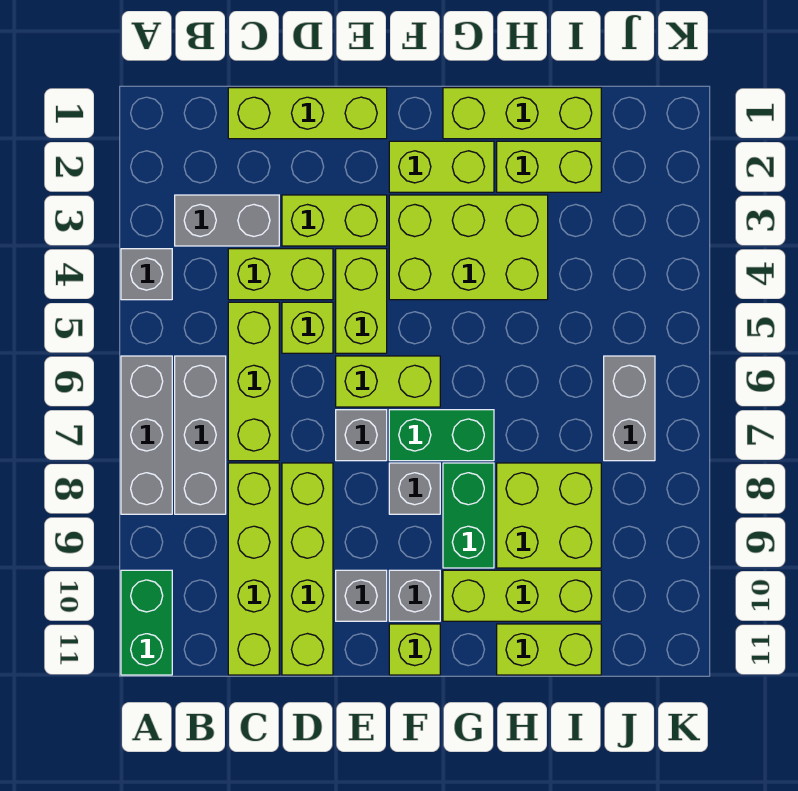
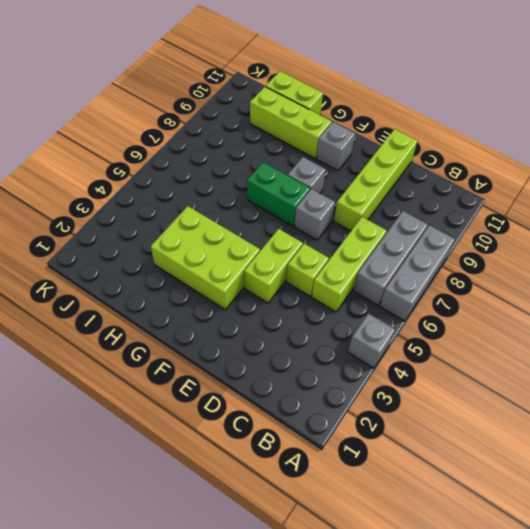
none -> green brick A10:A11 level 1
none -> grey brick B3:C3 level 1
none -> lime brick C1:E1 level 1

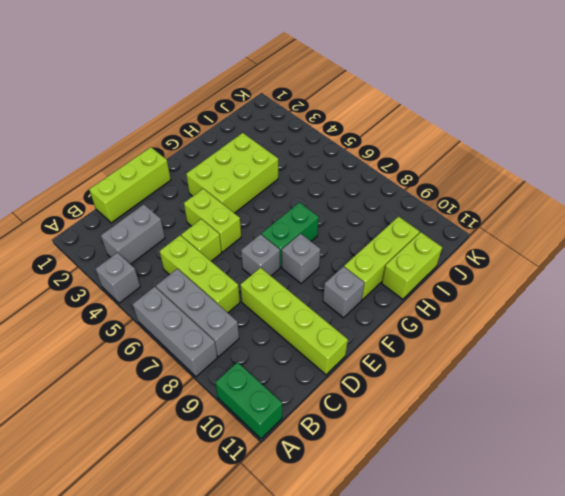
none -> lime brick C4:D4 level 1
none -> lime brick C8:C11 level 1
none -> lime brick D3:E3 level 1

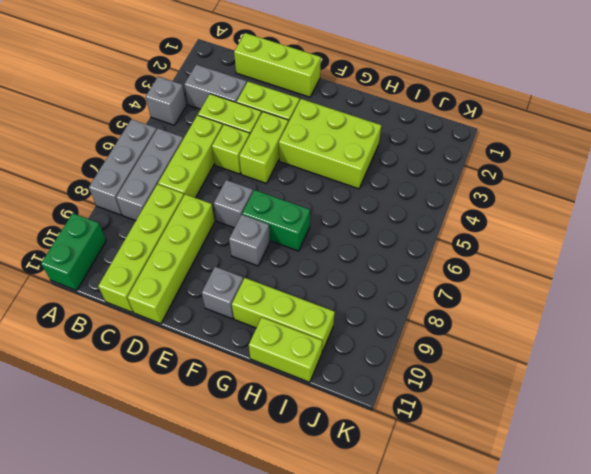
none -> lime brick E6:F6 level 1
none -> grey brick E10 level 1
none -> lime brick F2:G2 level 1

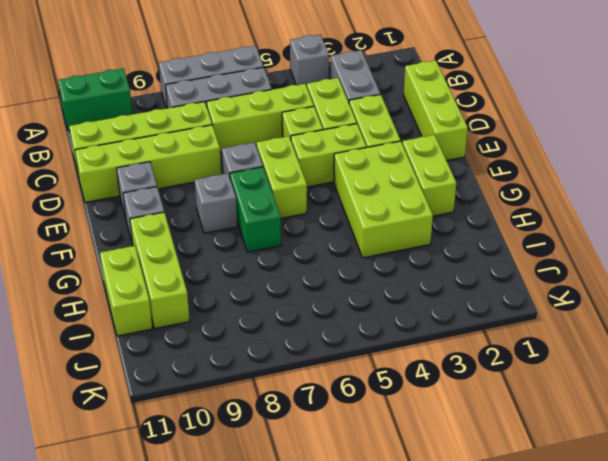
none -> lime brick F11 level 1
none -> lime brick G1:I1 level 1
none -> green brick G8:G9 level 1

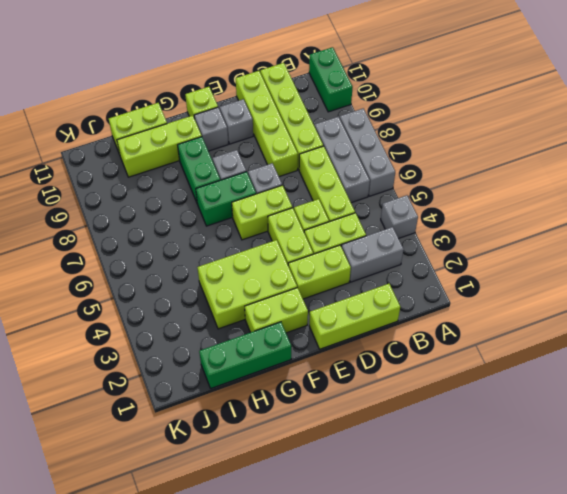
green brick G1:I1 level 1 -> lime brick G1:I1 level 1
none -> lime brick H2:I2 level 1
none -> lime brick H8:I9 level 1
none -> grey brick J6:J7 level 1

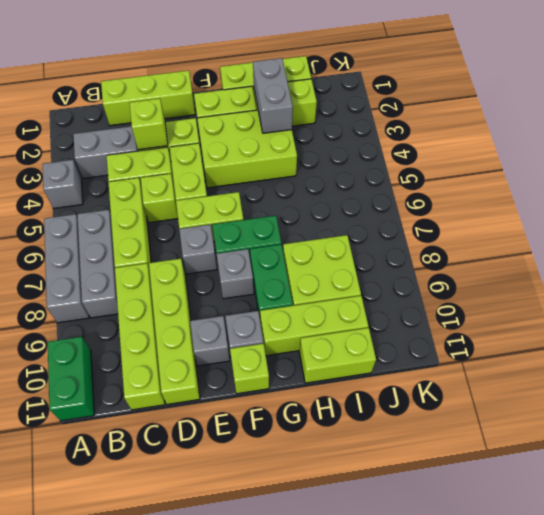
lime brick D3 level 2 -> none
grey brick H2:H3 level 2 -> grey brick J6:J7 level 1

